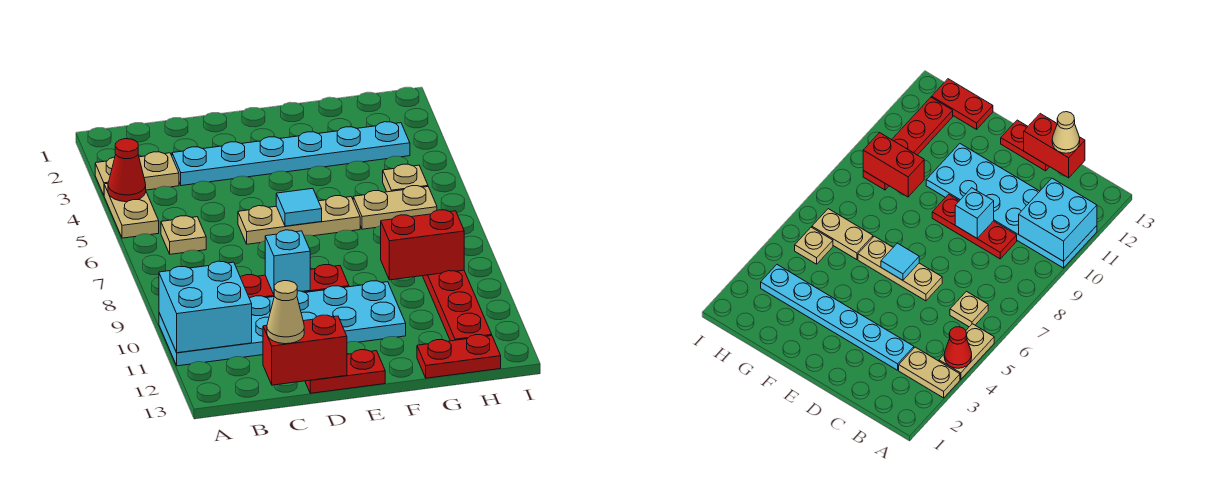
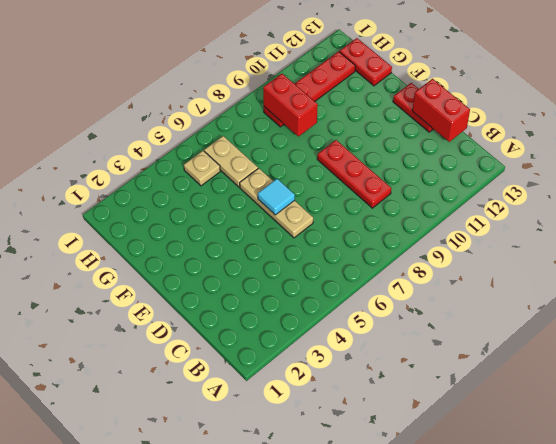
none -> tan plate A3:B3 level 1
none -> tan plate A4:A5 level 1
none -> cyan plate A10:F11 level 1

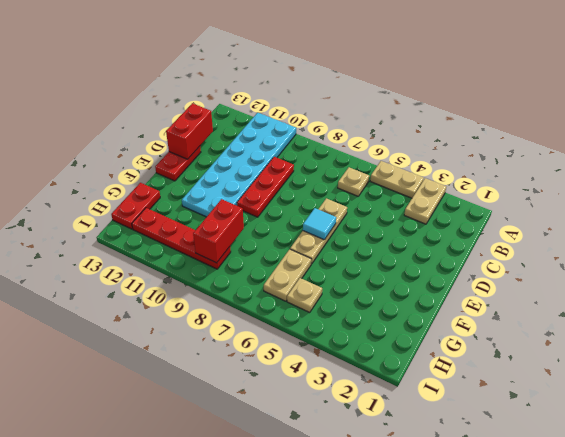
none -> cyan plate C3:H3 level 1
none -> red cone A4 level 2
none -> cyan brick A10:B11 level 2

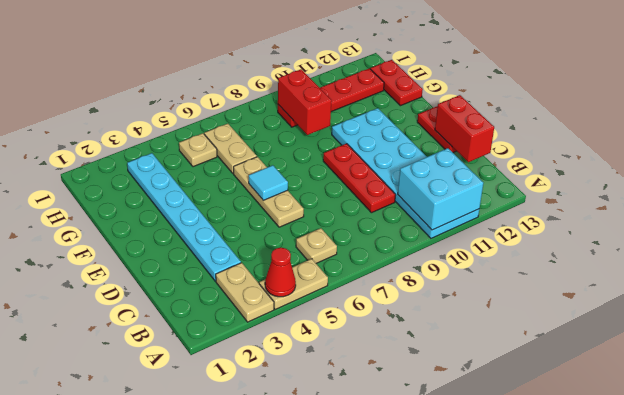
none -> cyan brick D9 level 2
none -> tan cone C13 level 3

